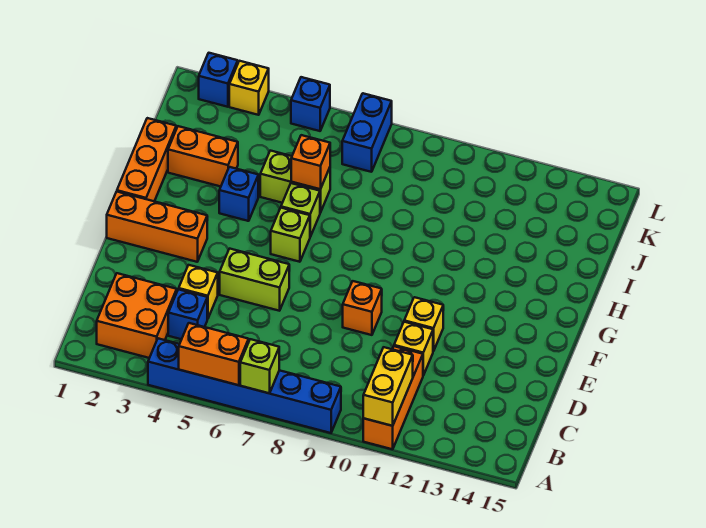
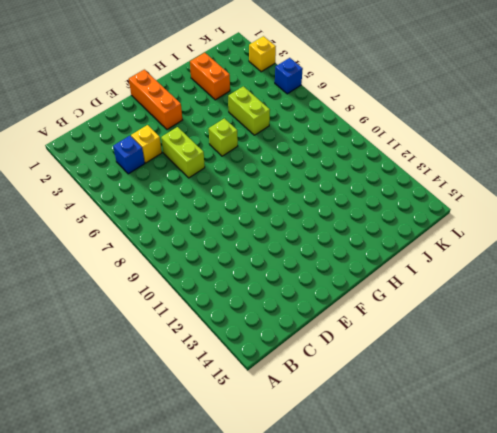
none -> blue brick A4:A9 level 1
none -> orange brick A11:C11 level 1
none -> orange brick B2:C3 level 1

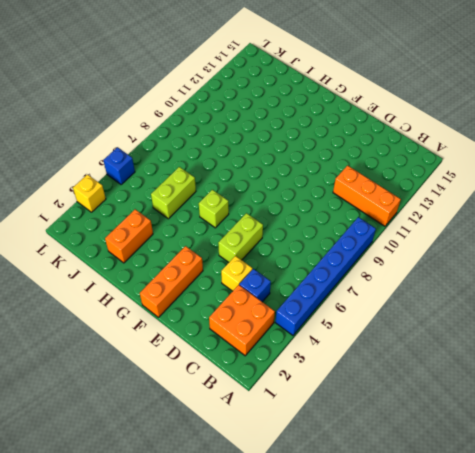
none -> yellow brick D11 level 1
none -> orange brick E9 level 1
none -> yellow brick E11 level 1

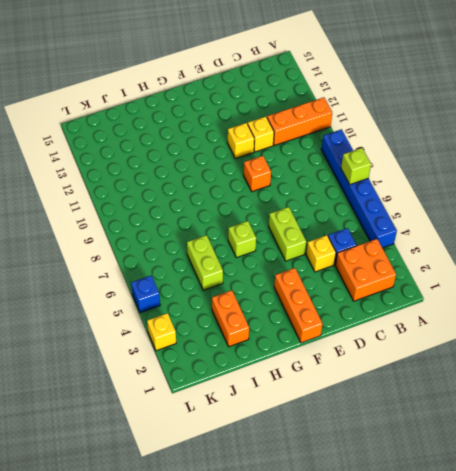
none -> orange brick G1:I1 level 1
none -> blue brick H4 level 1
none -> lime brick H6 level 1

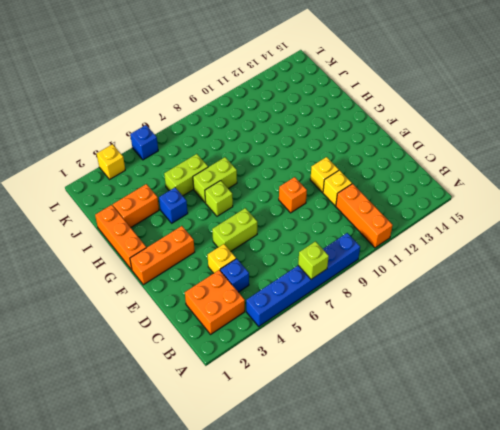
lime brick H6:H7 level 1 -> lime brick H6 level 1
none -> blue brick K7:L7 level 1
none -> blue brick L2 level 1
none -> orange brick A5:A6 level 2

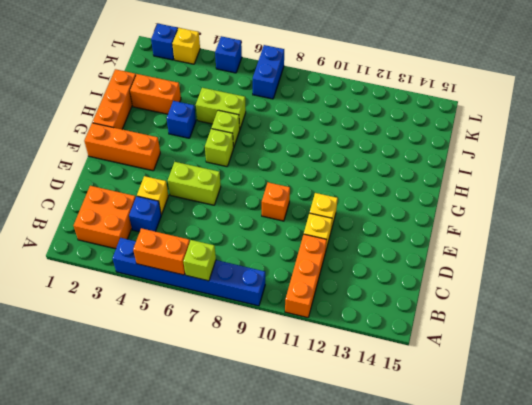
none -> yellow brick A11:B11 level 2
none -> orange brick I6 level 2

